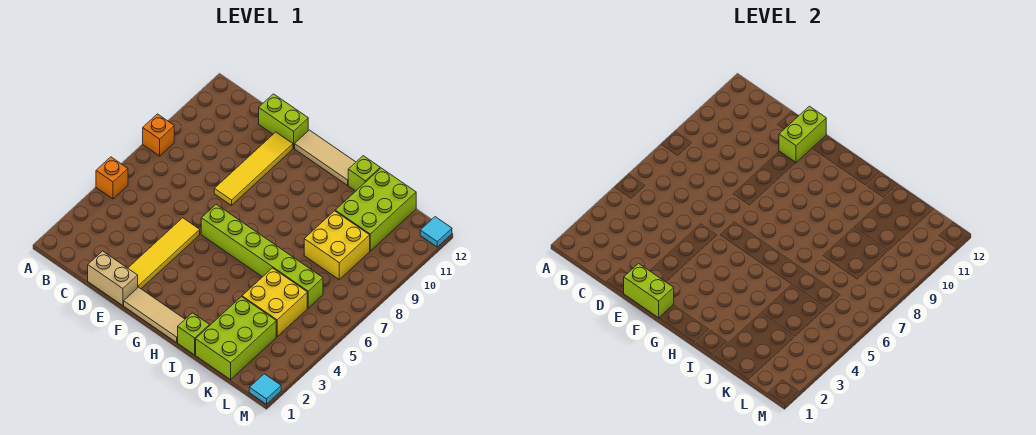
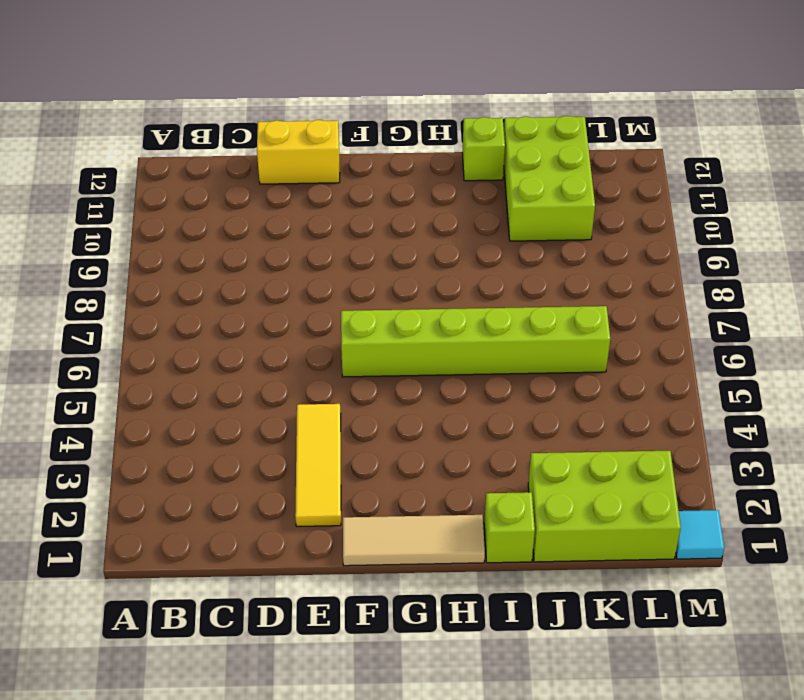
yellow brick D12:E12 level 1 -> lime brick D12:E12 level 1
yellow tile E2:E4 level 1 -> yellow tile E2:E5 level 1
lime brick J1:L2 level 1 -> lime brick J1:K3 level 1
none -> orange brick A5 level 1
none -> orange brick A8 level 1
none -> tan brick D1:E1 level 1

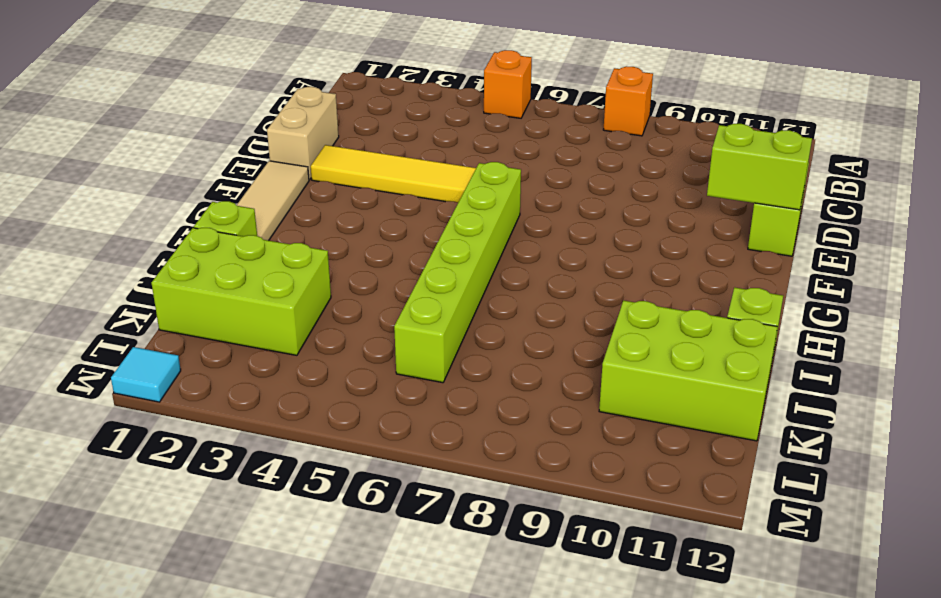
none -> yellow tile E8:E11 level 1
none -> tan tile F12:H12 level 1
none -> yellow brick J4:K5 level 1

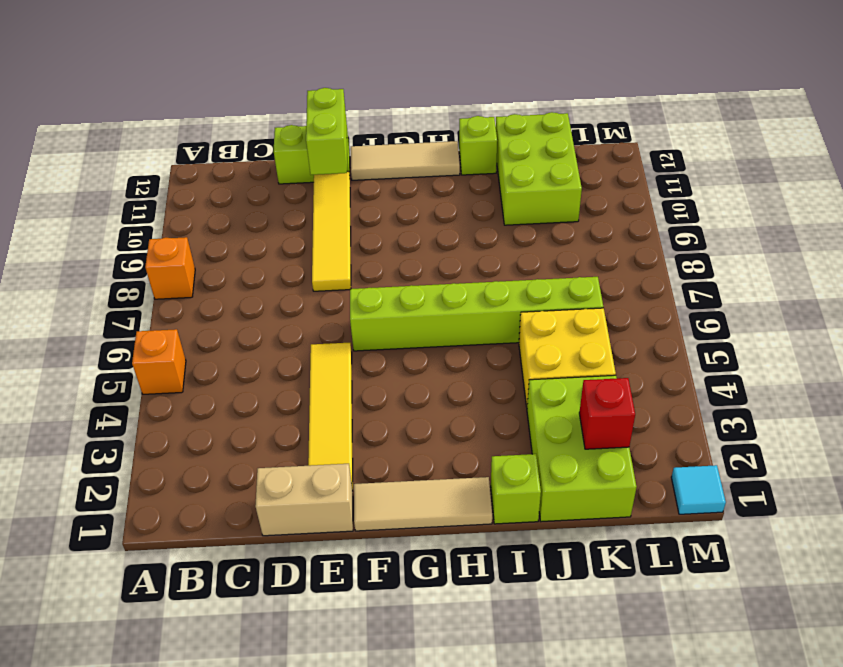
red brick K2 level 2 -> none
none -> yellow brick J8:K9 level 1
none -> cyan tile M12 level 1
none -> lime brick E1:F1 level 2

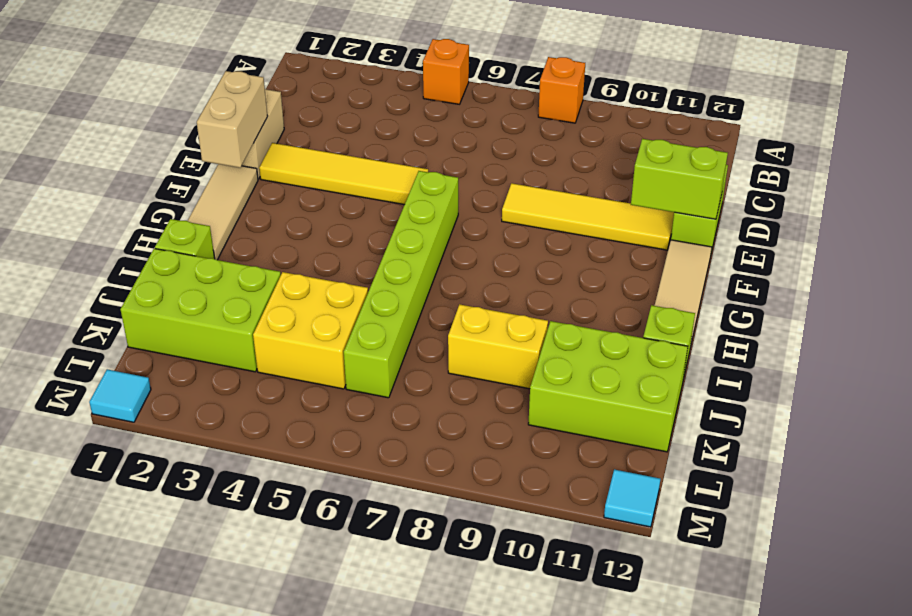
tan brick E1:F1 level 2 -> lime brick E1:F1 level 2
yellow brick J8:J9 level 1 -> yellow brick J8:K9 level 1

